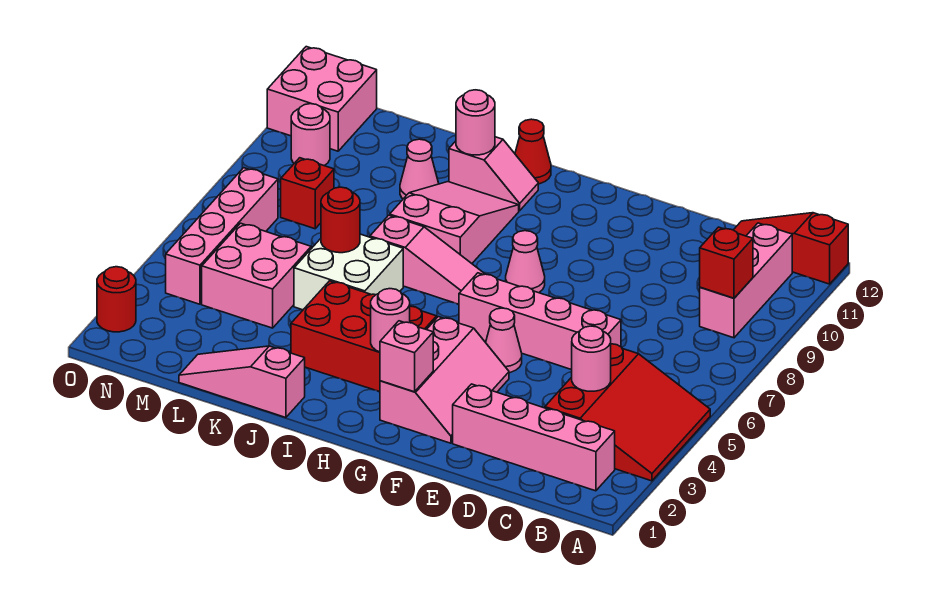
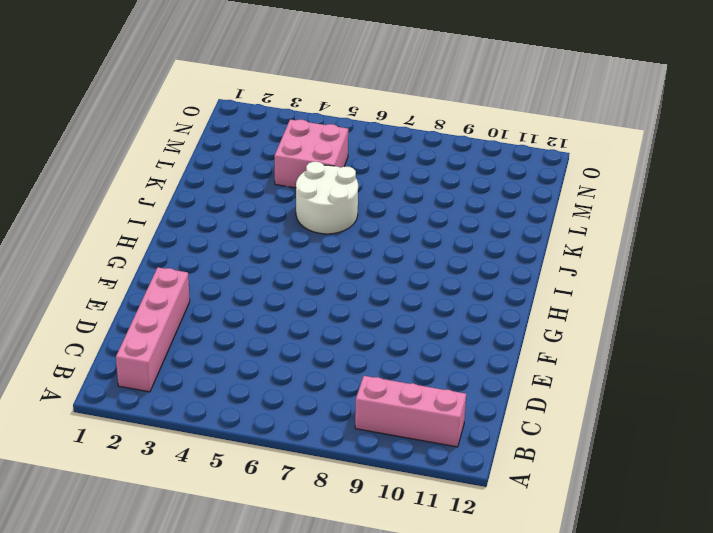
white round brick J5:K6 level 1 -> white brick J5:K6 level 1
none -> red slope A3:C5 level 1 top C
none -> red slope A12:C12 level 1 top A
none -> pink brick D6:G6 level 1

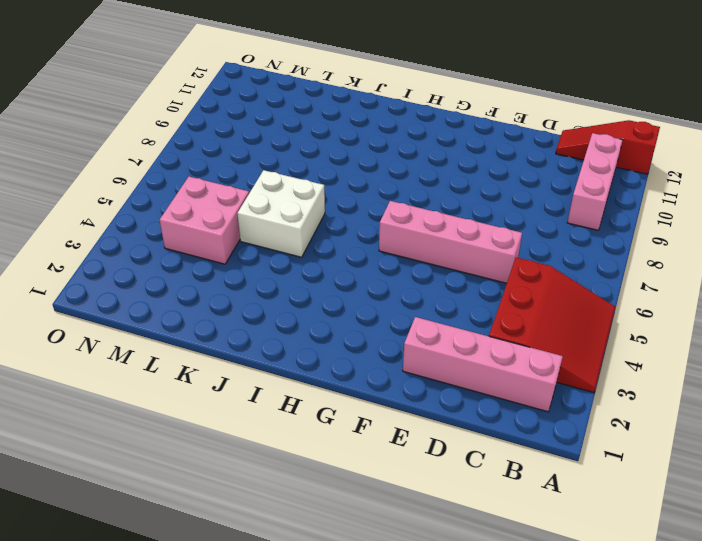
none -> pink slope F2:G4 level 1 top G
none -> pink cone F5 level 1
none -> pink cone G8 level 1

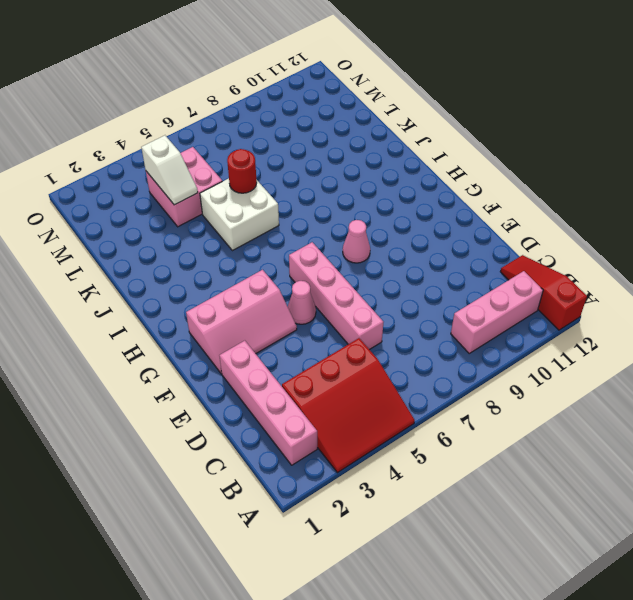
white slope L4:M4 level 2 top M -> none
none -> red brick H3:J4 level 1
none -> pink slope H7:J7 level 1 top J
none -> pink slope I8:J10 level 1 top 8

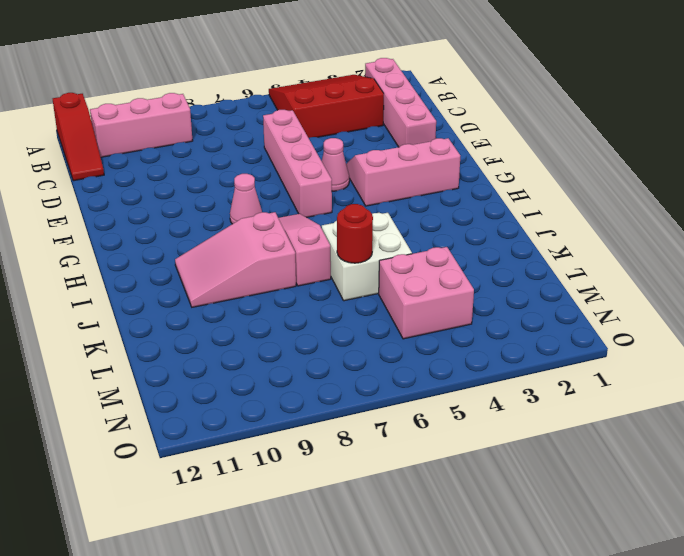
none -> red brick H3:J4 level 1
none -> pink slope I11:J11 level 1 top J
none -> red cone I12 level 1

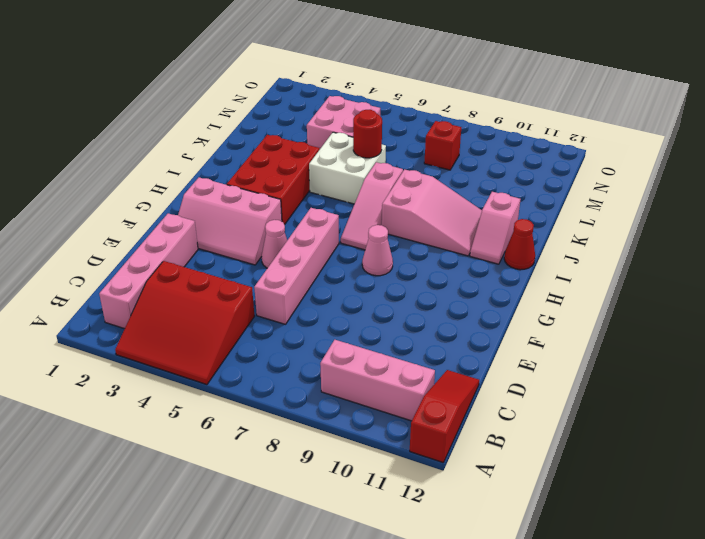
none -> pink slope J1:L1 level 1 top J
none -> pink cone K10 level 1
none -> pink brick N4:N7 level 1

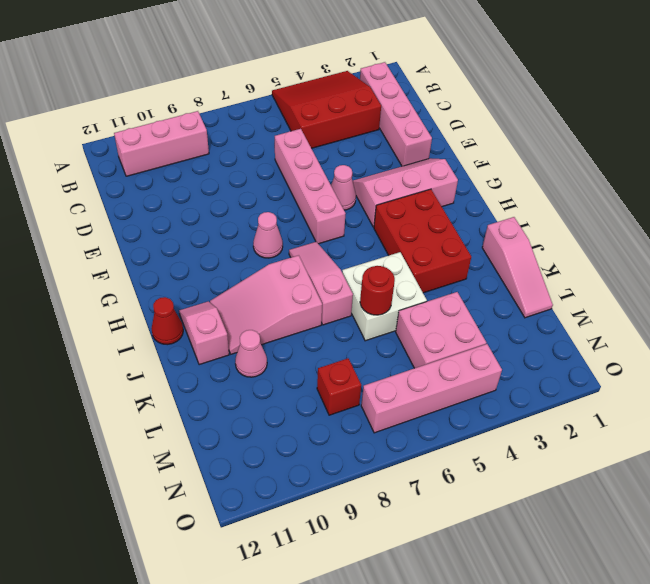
none -> red slope A12:C12 level 1 top A
none -> pink round brick N10 level 1
none -> pink brick N11:O12 level 1

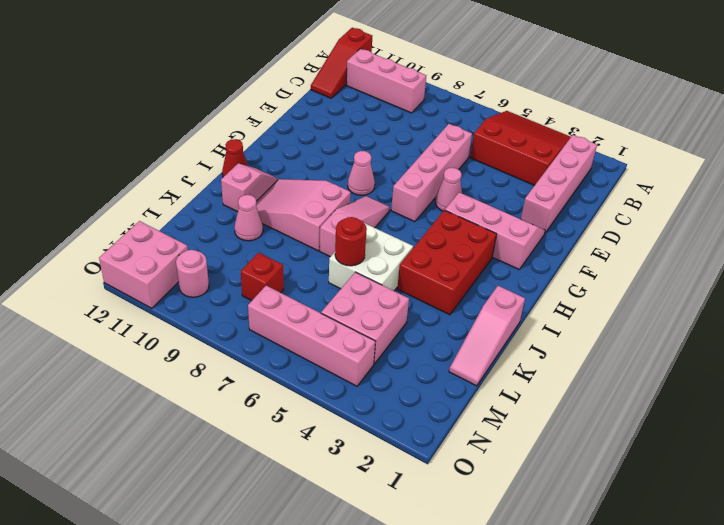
none -> red round brick O2 level 1
none -> red brick B9 level 2
none -> pink round brick C4 level 2

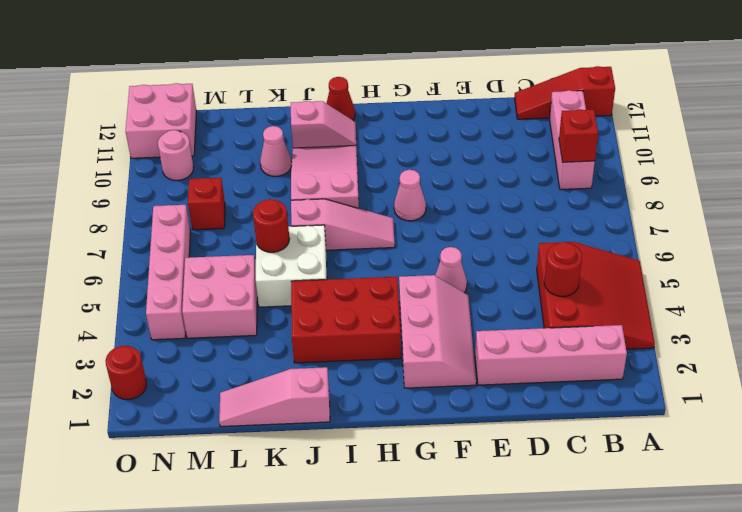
red round brick C4 level 2 -> pink round brick C4 level 2
none -> pink brick D6:G6 level 1
none -> pink brick G2 level 2
none -> pink round brick H3 level 2

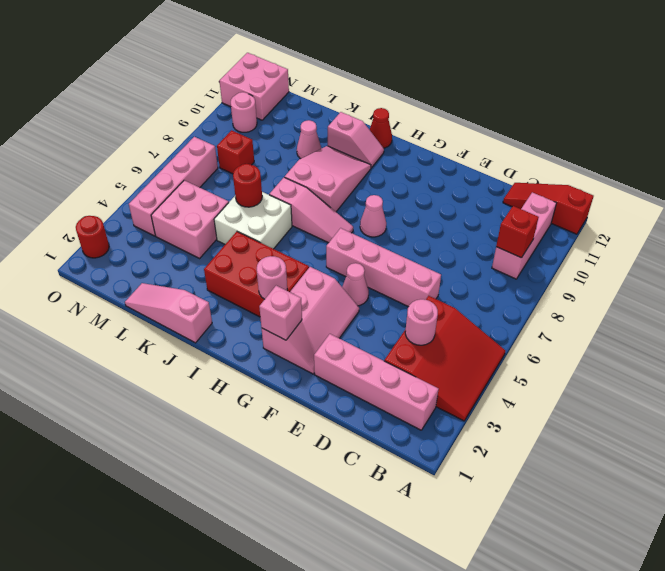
none -> pink round brick J11 level 2

